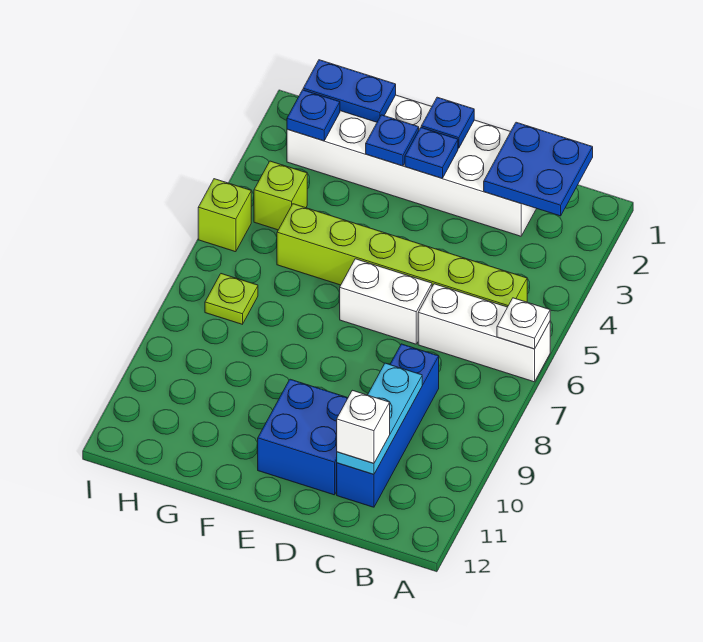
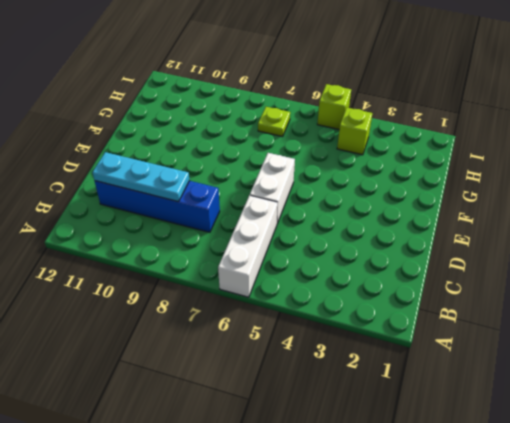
none -> lime brick B5:G5 level 1
none -> white brick C1:H2 level 1
none -> blue brick D10:E11 level 1

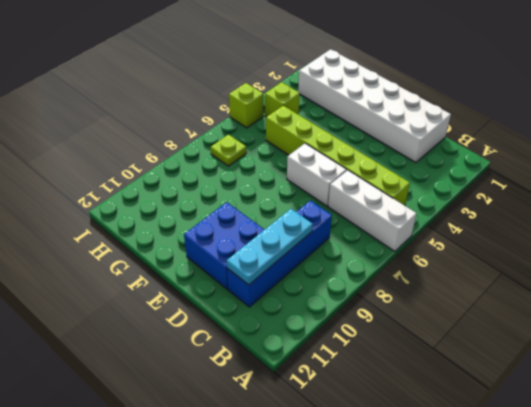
none -> white plate A6 level 2
none -> blue plate B1:C2 level 2
none -> blue plate E1 level 2

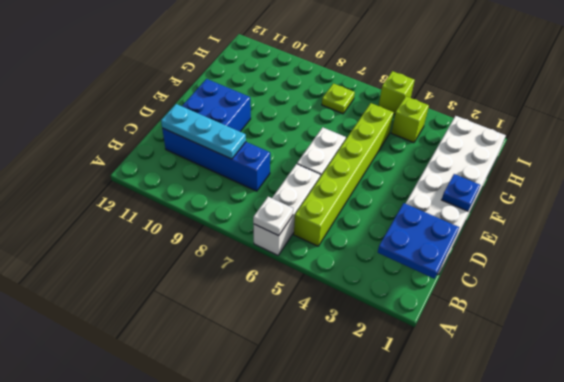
none -> blue plate E2 level 2
none -> blue plate F2 level 2
none -> blue plate G1:H1 level 2

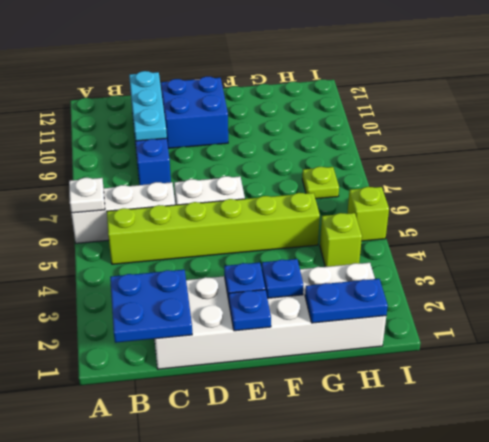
none -> blue plate H2 level 2
none -> white brick C11 level 3

